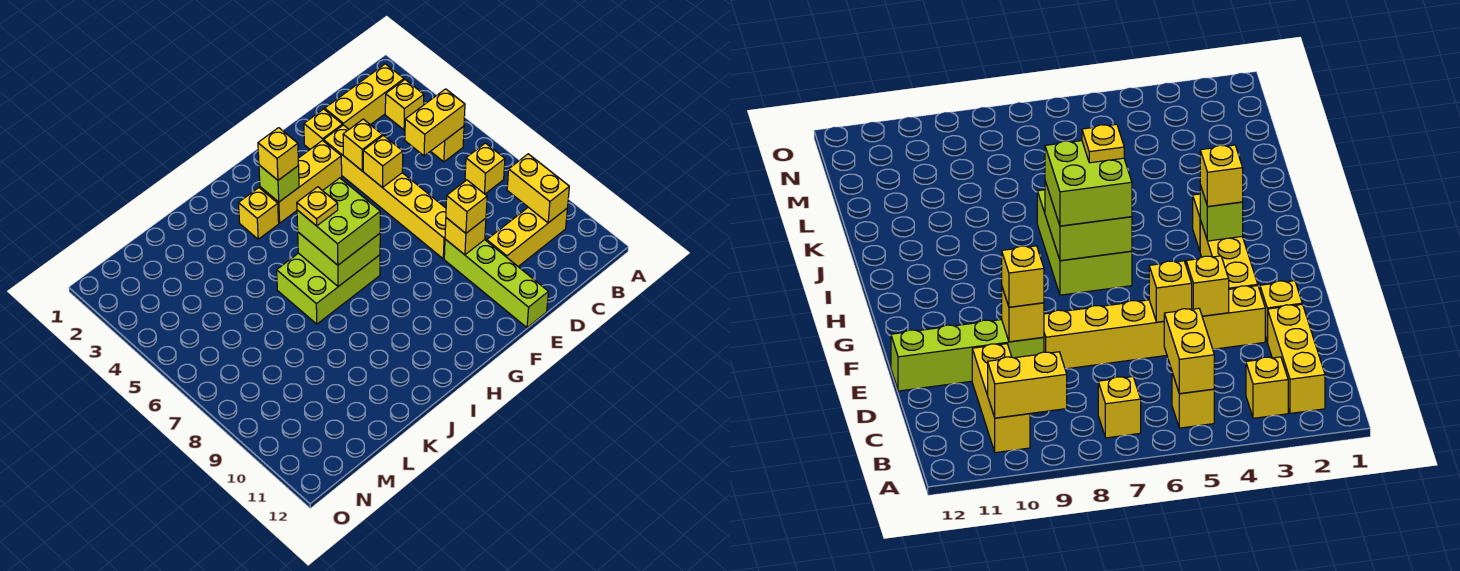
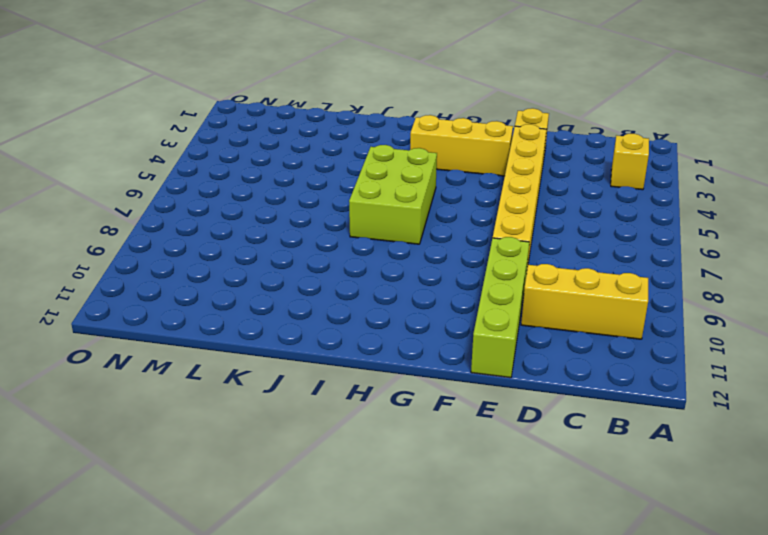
lime brick H5:I7 level 1 -> lime brick H6:J7 level 1
none -> yellow brick B2:D2 level 1
none -> yellow brick B5 level 1
none -> yellow brick B7 level 1

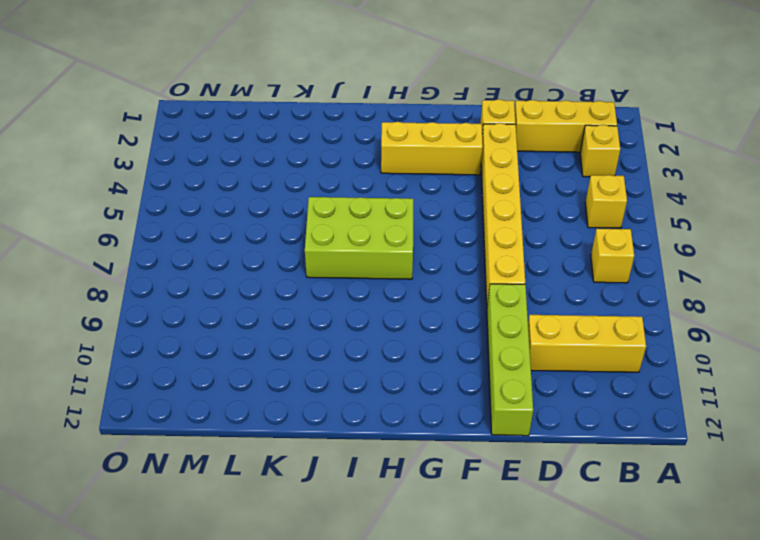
none -> yellow brick I3 level 1
none -> yellow brick B5:C5 level 2
none -> yellow brick B9:B10 level 2

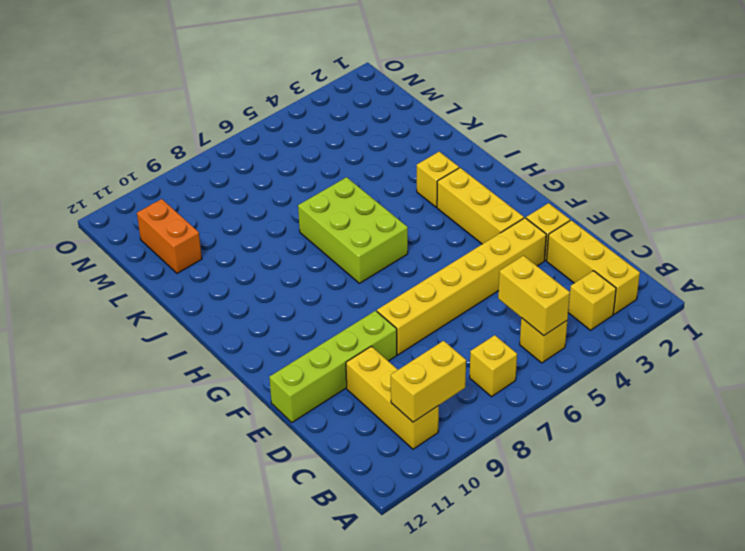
orange brick L11:M11 level 1 -> none
none -> yellow brick E4 level 2
none -> yellow brick E5 level 2
none -> yellow brick E9 level 2

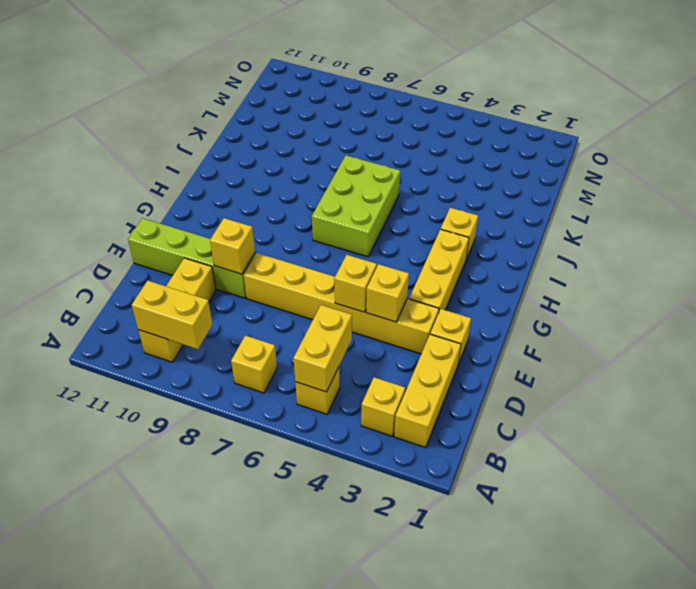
none -> lime brick H3 level 2
none -> lime brick H6:I7 level 2
none -> yellow brick E9 level 3

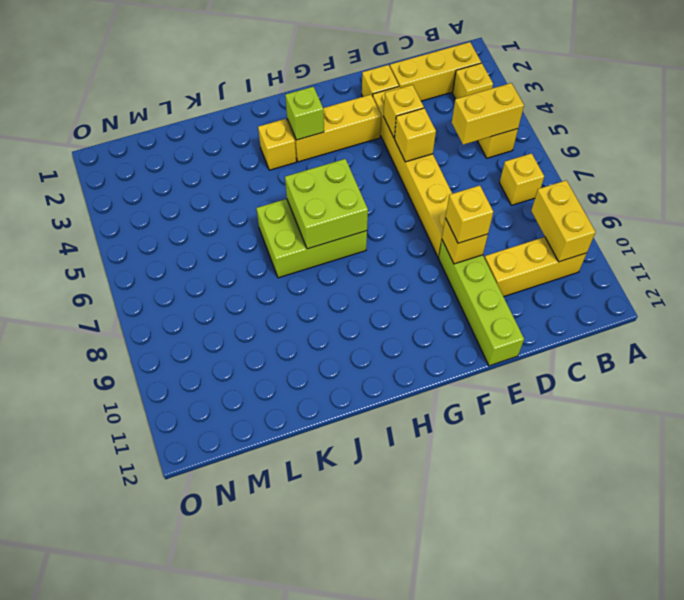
none -> yellow brick H3 level 3
none -> lime brick H6:I7 level 3
none -> yellow plate I6 level 4

